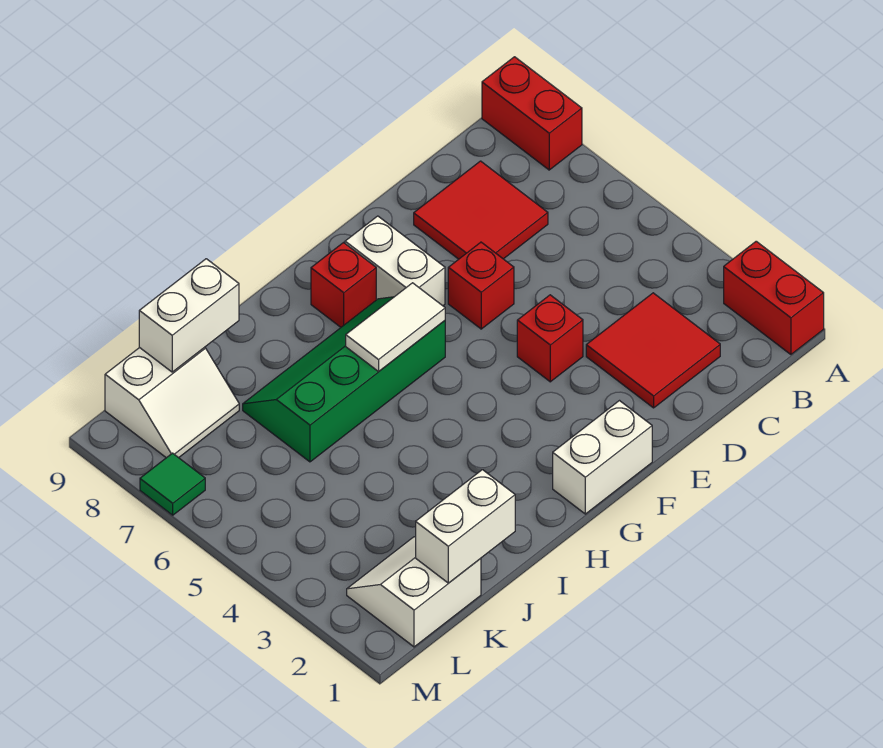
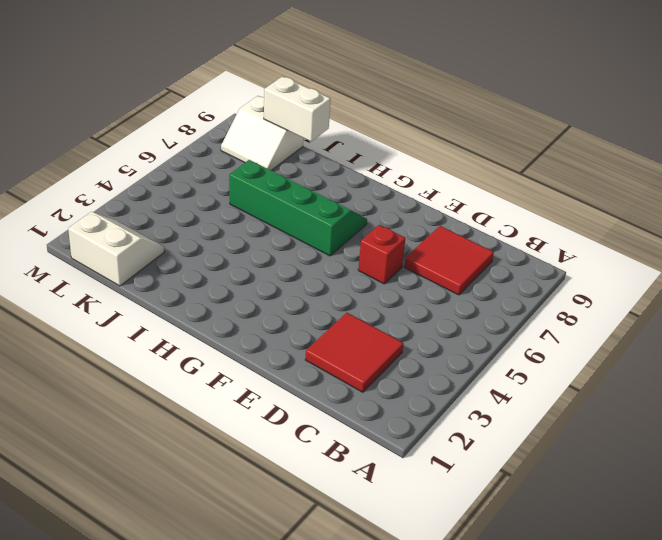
none -> red brick A1:A2 level 1
none -> red brick A8:A9 level 1
none -> red brick E4 level 1

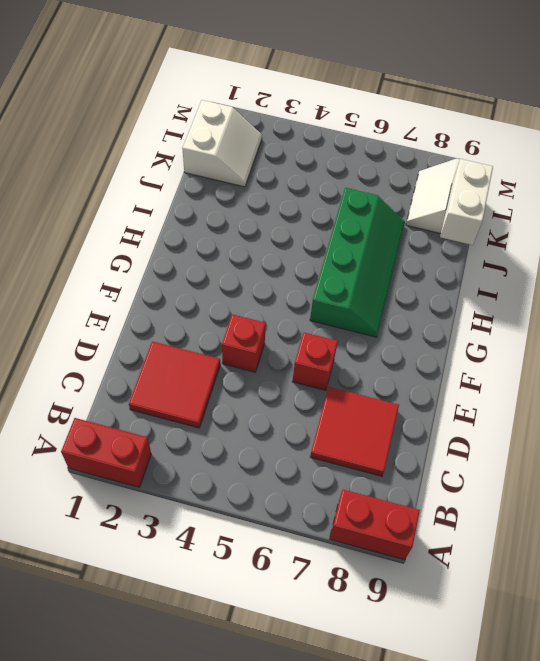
none -> white brick F1:G1 level 1
none -> white brick F7:F8 level 1
none -> red brick G8 level 1

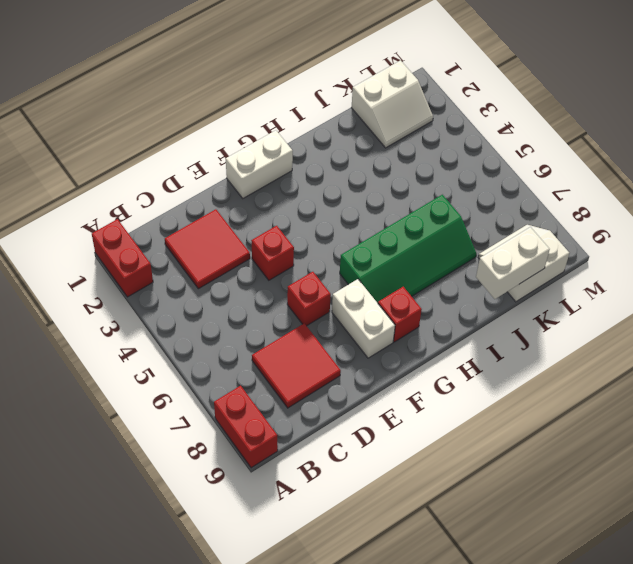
none -> green tile M7 level 1
none -> white tile G6:H6 level 2
none -> white brick J1:K1 level 2

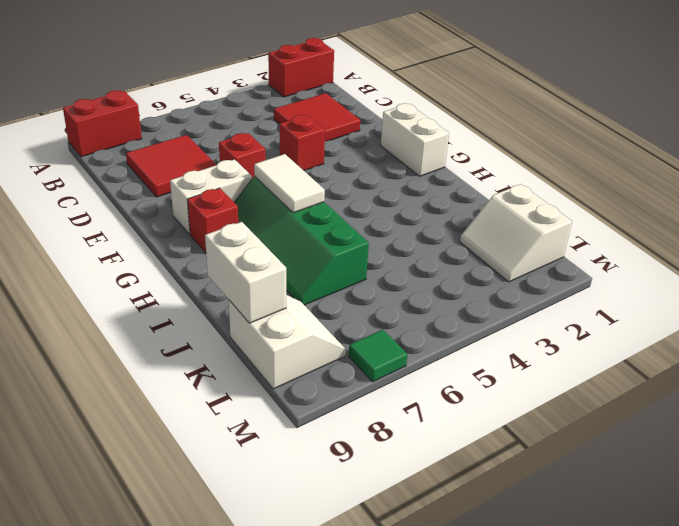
none -> white brick J1:K1 level 2

